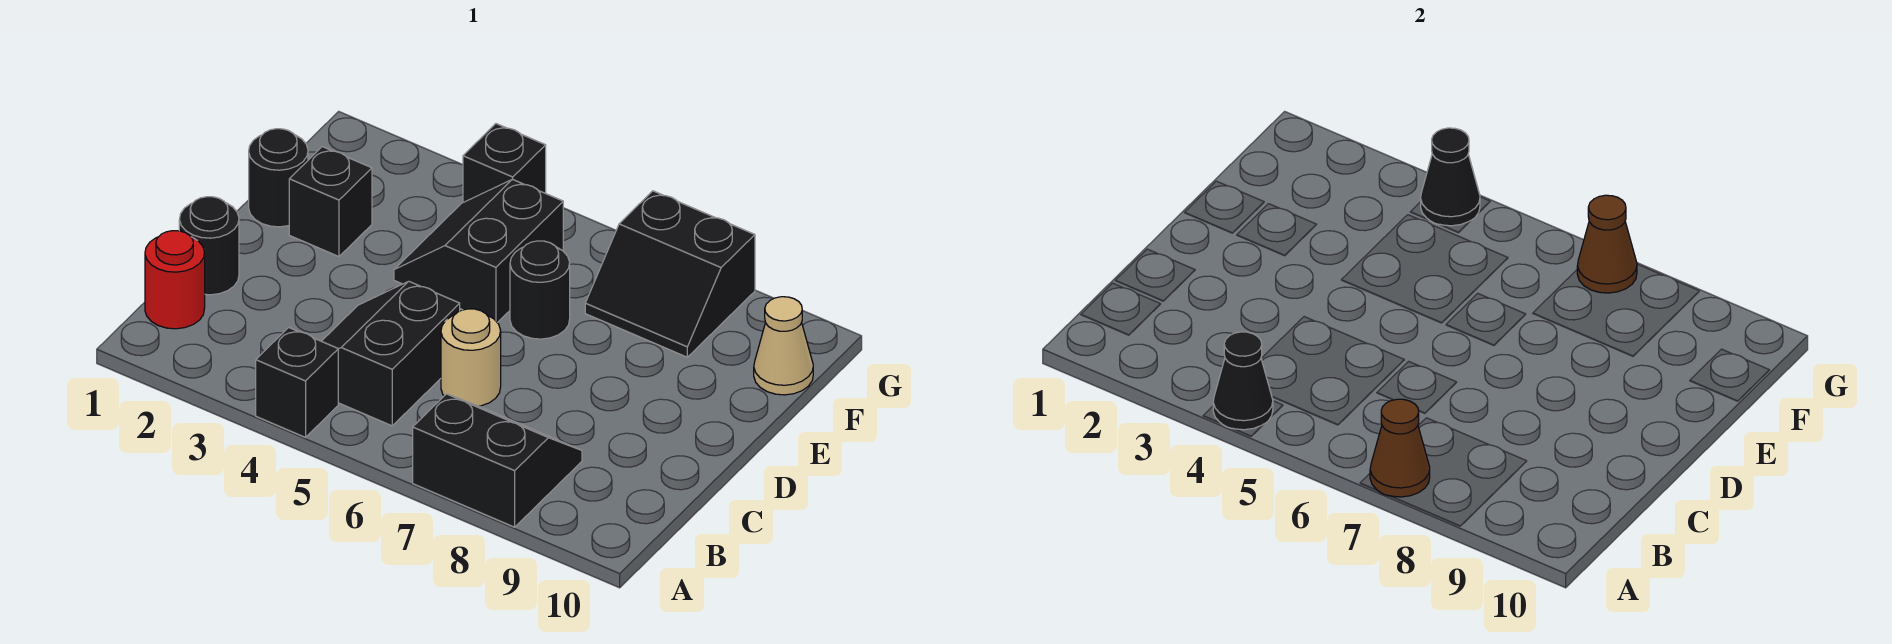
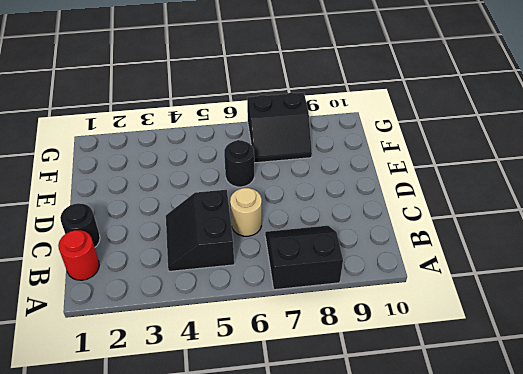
none -> black brick A4 level 1
none -> black round brick E1 level 1
none -> black brick E2 level 1

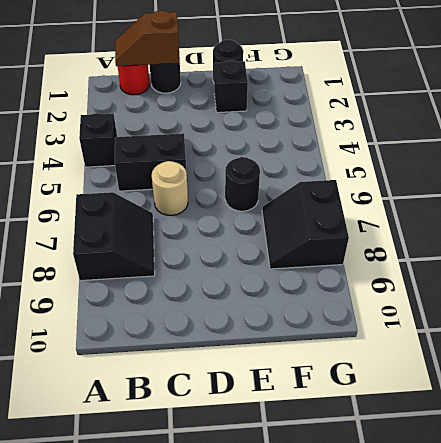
brown slope B1:C1 level 2 top C -> none
none -> black slope E4:F5 level 1 top 5
none -> tan cone F10 level 1
none -> black brick G4 level 1

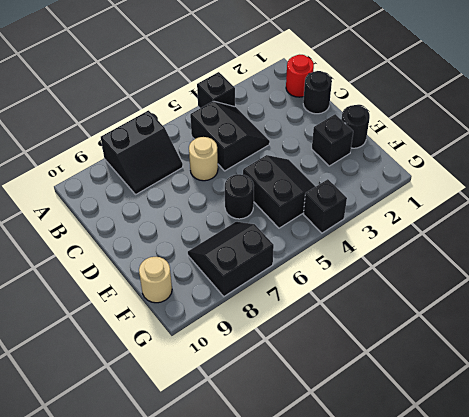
tan round brick F10 level 1 -> tan cone F10 level 1
none -> black cone A4 level 2
none -> brown cone A7 level 2
none -> black cone G4 level 2

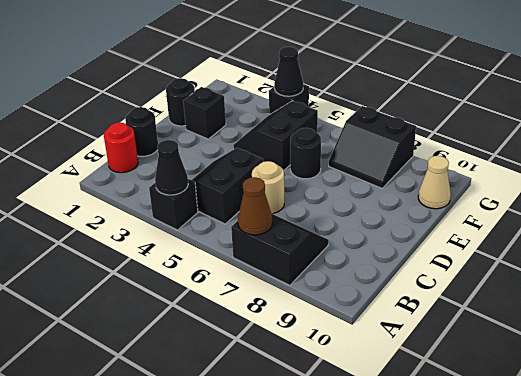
none -> brown cone G7 level 2

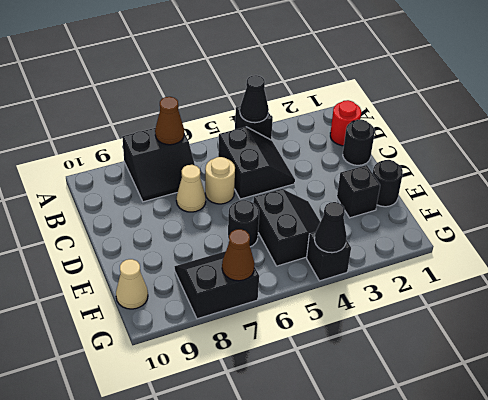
tan cone C7 level 1 -> none

